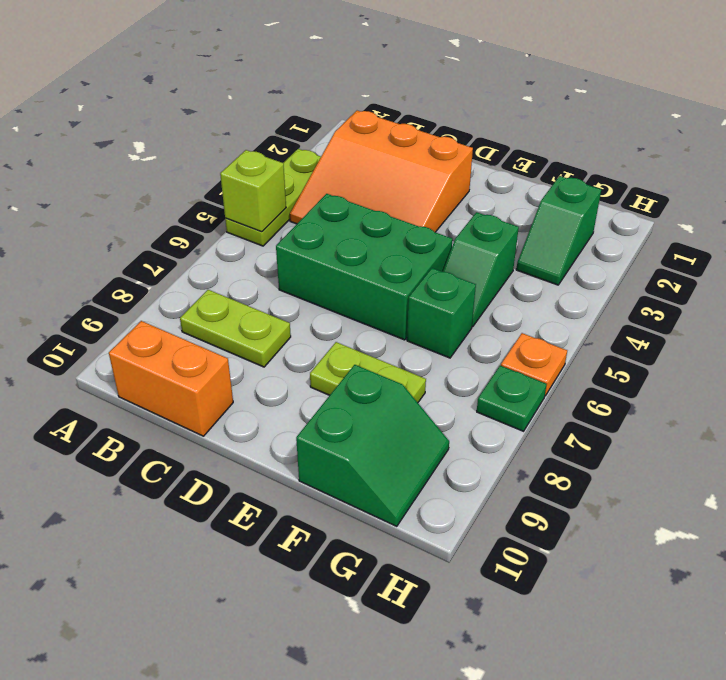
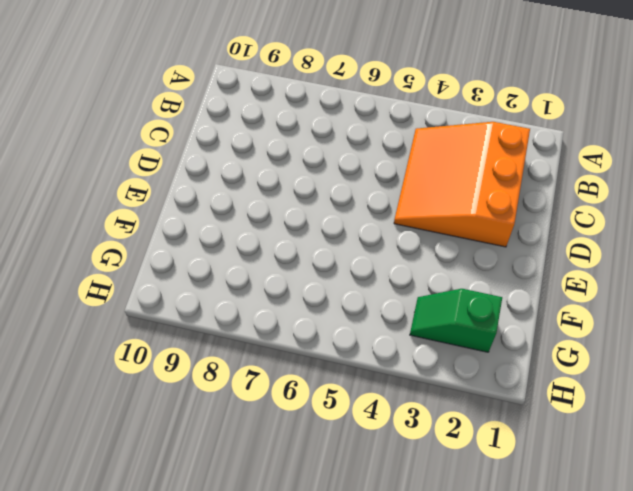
none -> lime plate A3:A5 level 1
none -> lime plate B8:C8 level 1
none -> orange brick B10:C10 level 1

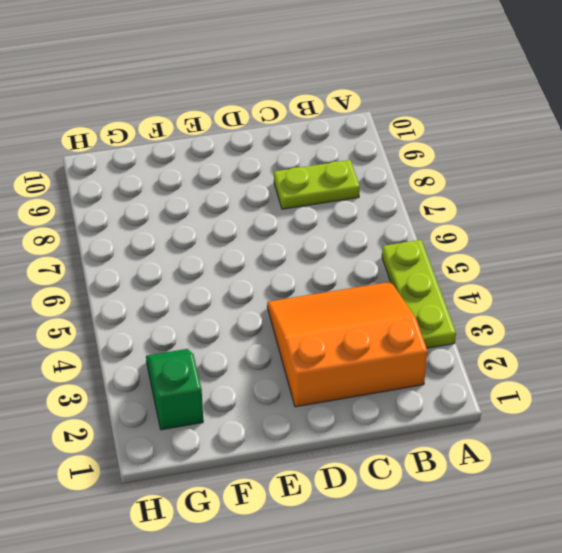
none -> orange brick B10:C10 level 1
none -> green brick C5:E6 level 1
none -> lime plate E8:F8 level 1

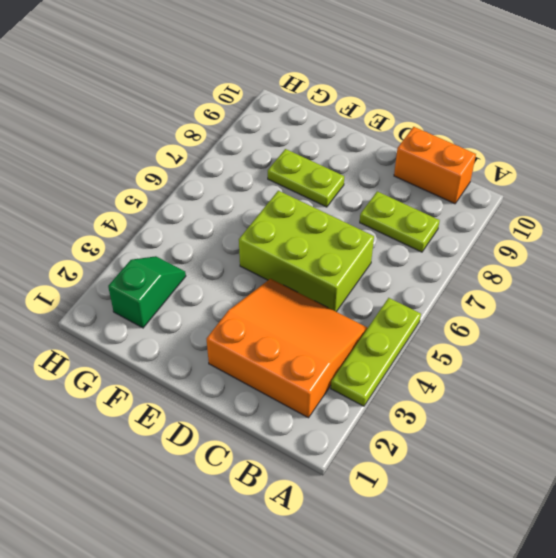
lime brick C5:E6 level 1 -> green brick C5:E6 level 1
none -> green slope F4:F5 level 1 top 4
none -> green brick F6 level 1
none -> green slope F9:G10 level 1 top F

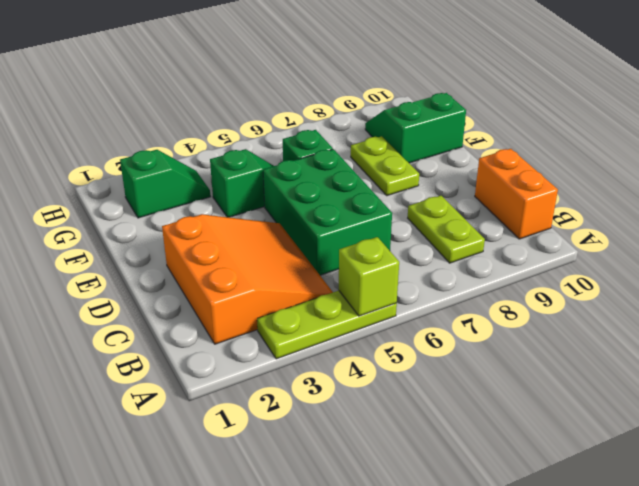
none -> orange plate H6 level 1
none -> green plate H7 level 1

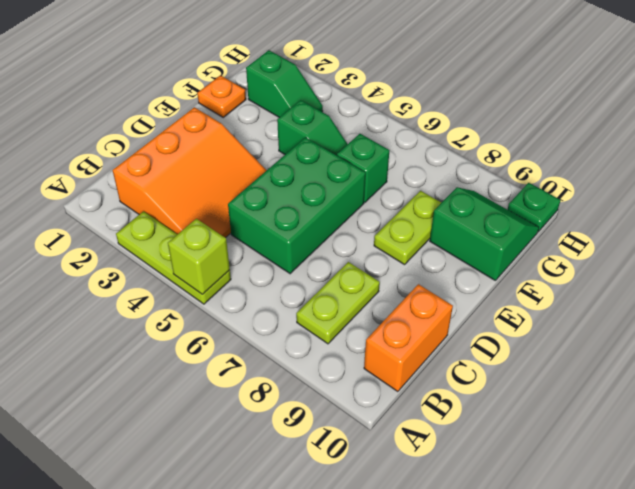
orange plate F1 level 1 -> orange plate H6 level 1
green plate H10 level 1 -> green plate H7 level 1

